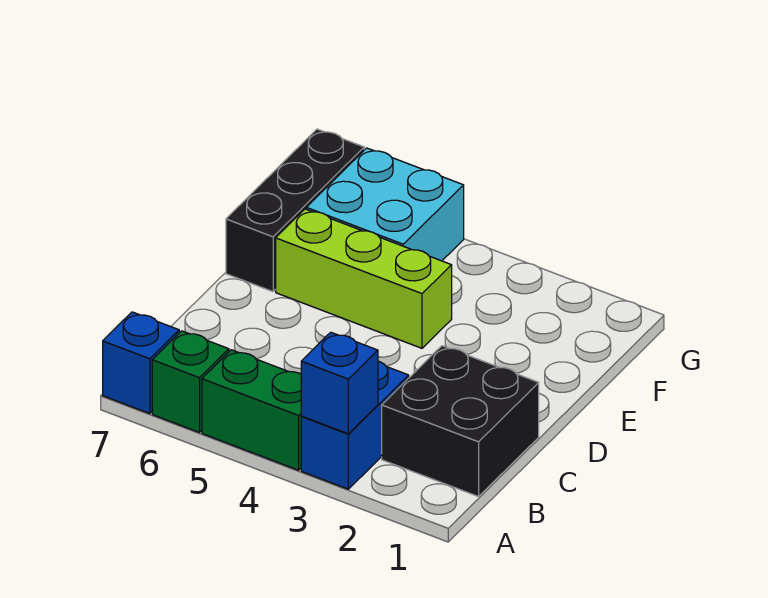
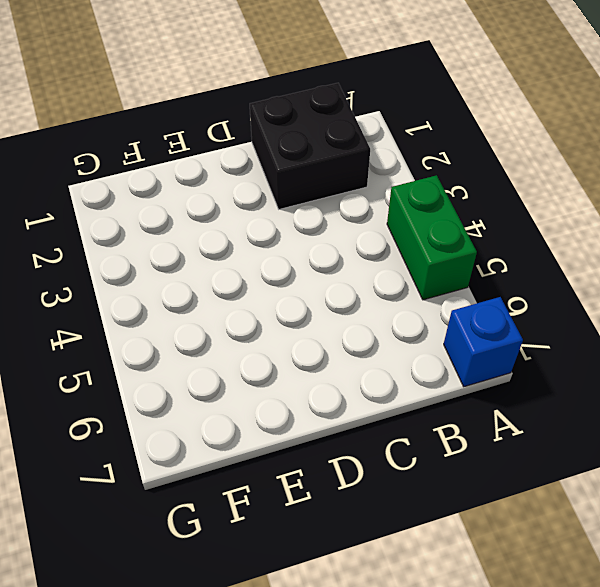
none -> blue brick A3:B3 level 1
none -> green brick A6 level 1

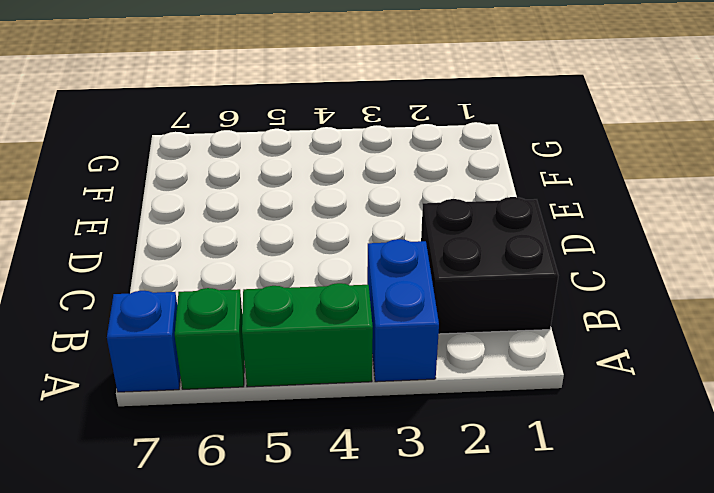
none -> lime brick E4:E6 level 1
none -> black brick E7:G7 level 1

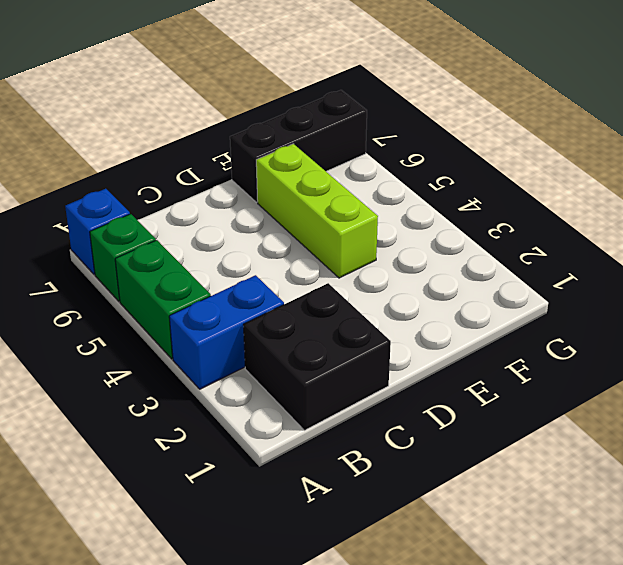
none -> cyan brick F5:G6 level 1
none -> blue brick A3 level 2

